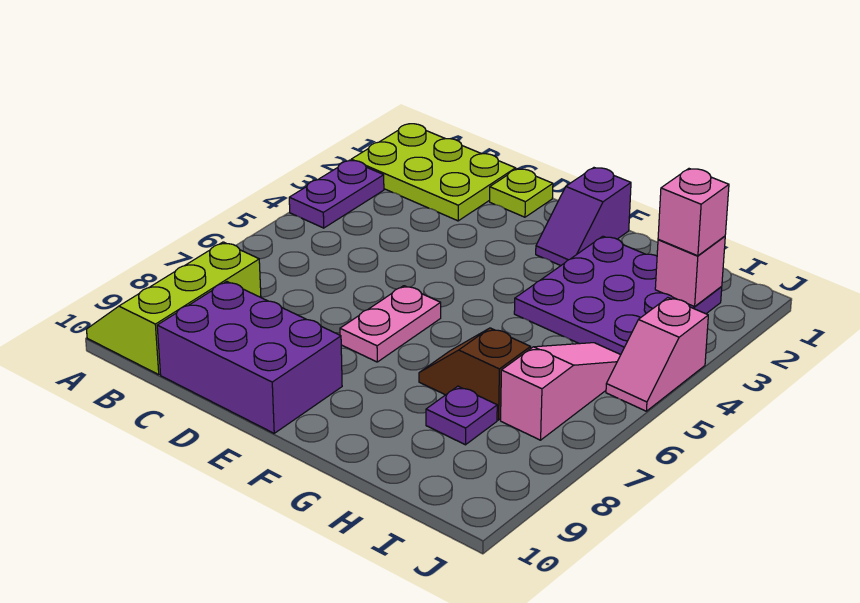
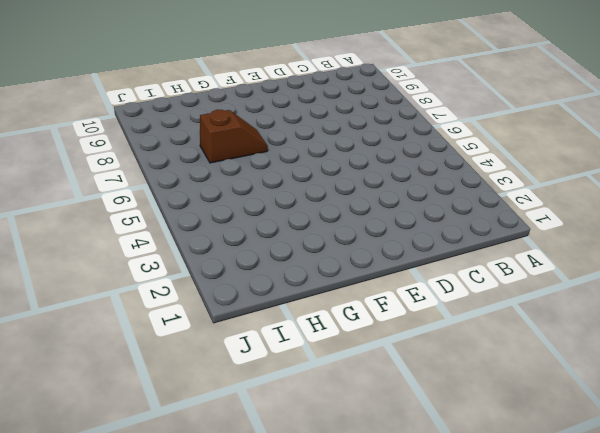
none -> lime plate A1:C2 level 1
none -> purple plate A3:A4 level 1
none -> lime slope A8:B10 level 1 top B

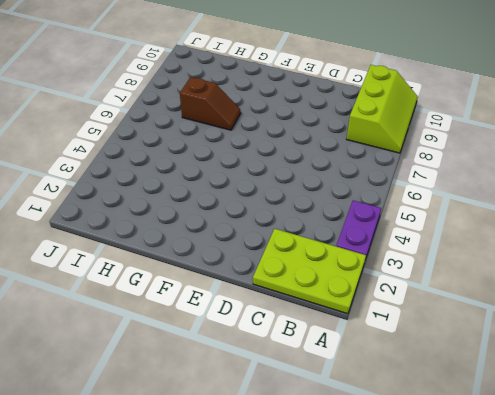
none -> purple brick C9:E10 level 1
none -> lime plate D1 level 1
none -> pink plate E6:E7 level 1

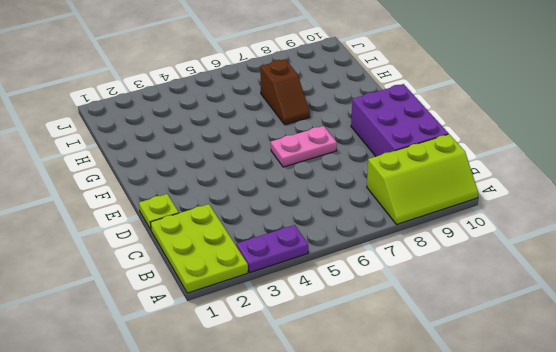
none -> purple slope F1:F2 level 1 top 1
none -> purple plate G2:I4 level 1
none -> purple plate H8 level 1

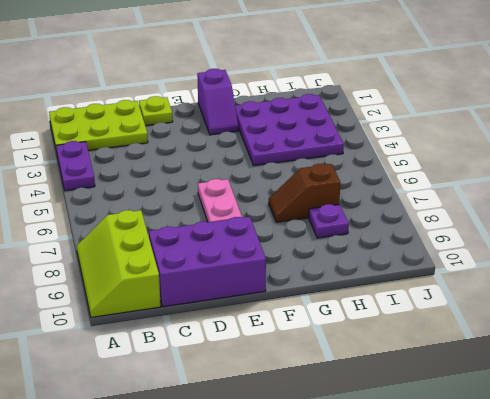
none -> pink slope I5:I7 level 1 top 7
none -> pink slope J4:J5 level 1 top 4
none -> pink brick I2 level 2

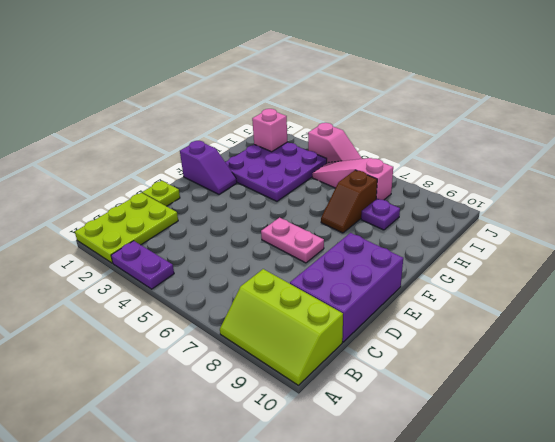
none -> pink brick I2 level 3

